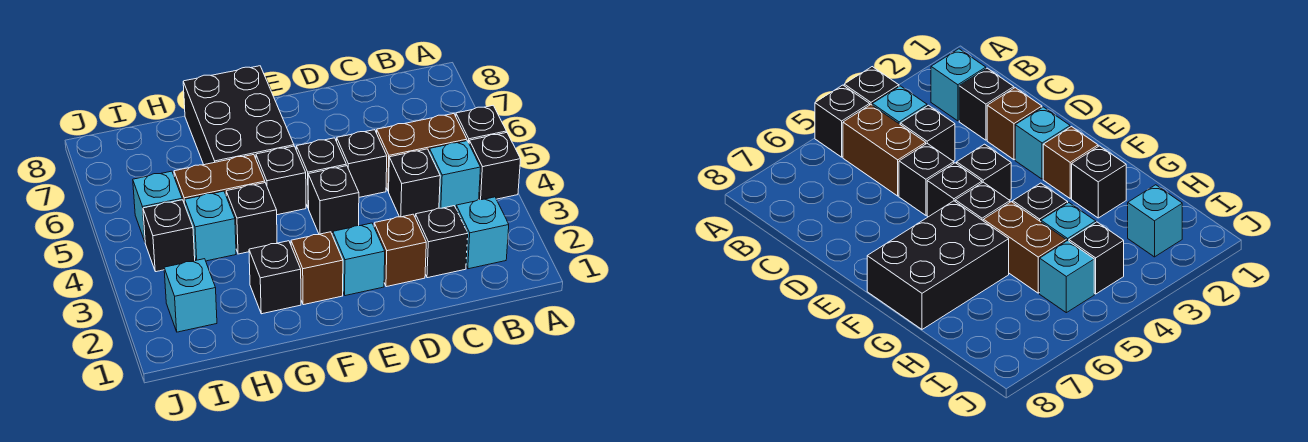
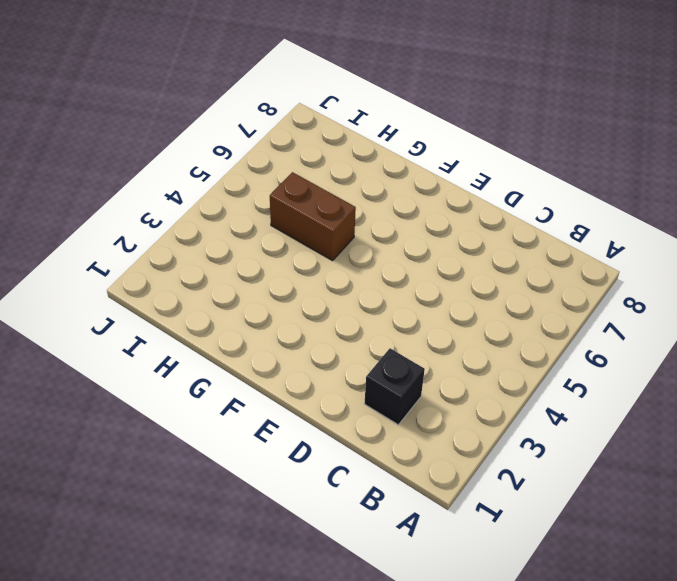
none -> black brick A4 level 1
none -> black brick A5 level 1
none -> cyan brick B2 level 1

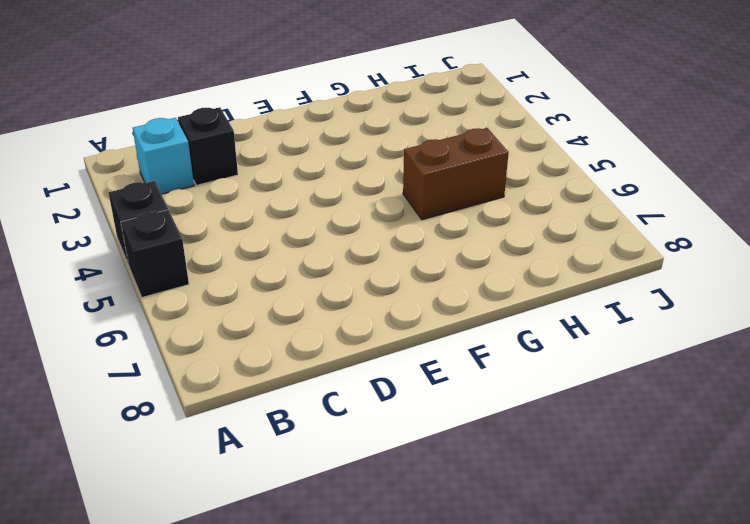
none -> cyan brick B4 level 1
none -> brown brick B5:C5 level 1
none -> black brick C4 level 1

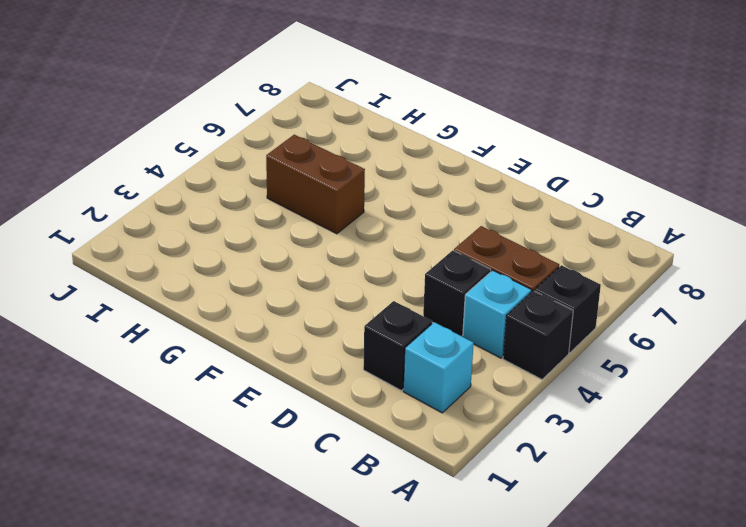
none -> brown brick D2 level 1
none -> black brick D5 level 1
none -> cyan brick E2 level 1

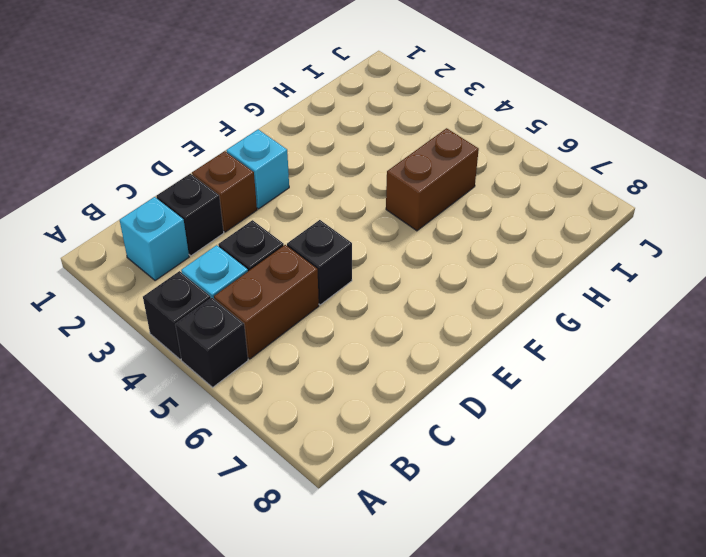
none -> black brick E4 level 1
none -> black brick E5 level 1
none -> brown brick F2 level 1

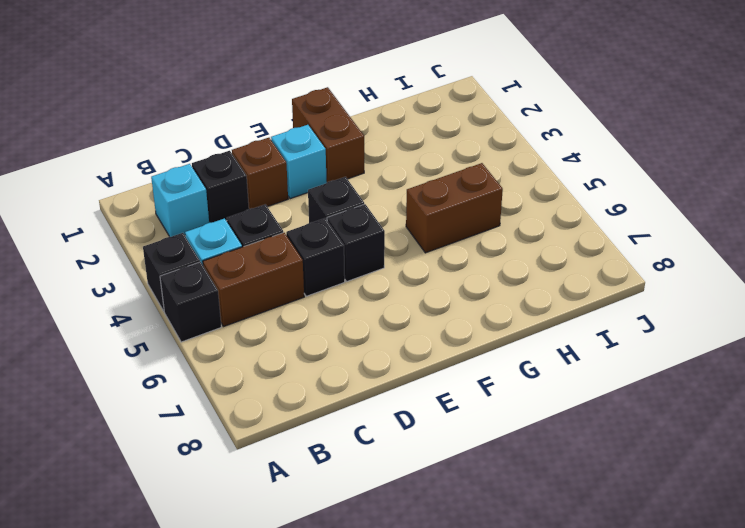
brown brick F1:F2 level 1 -> brown brick F2 level 1
none -> black brick F5 level 1
none -> black brick F6:G8 level 1
none -> black brick G2 level 1

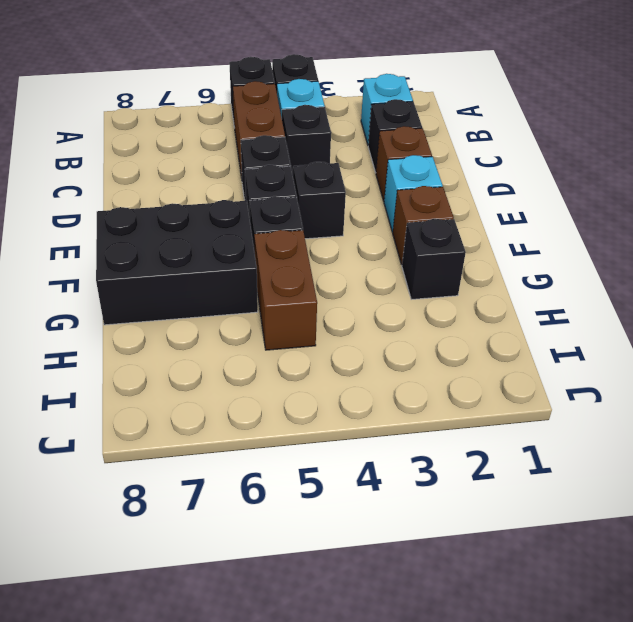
none -> black brick G4 level 1
none -> cyan brick H4 level 1
none -> cyan brick I2 level 1

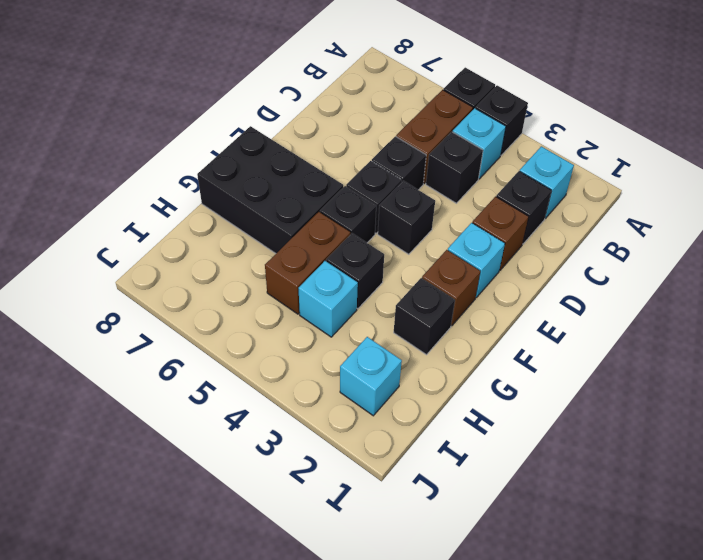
none -> black brick I4 level 1
none -> cyan brick I5 level 1

